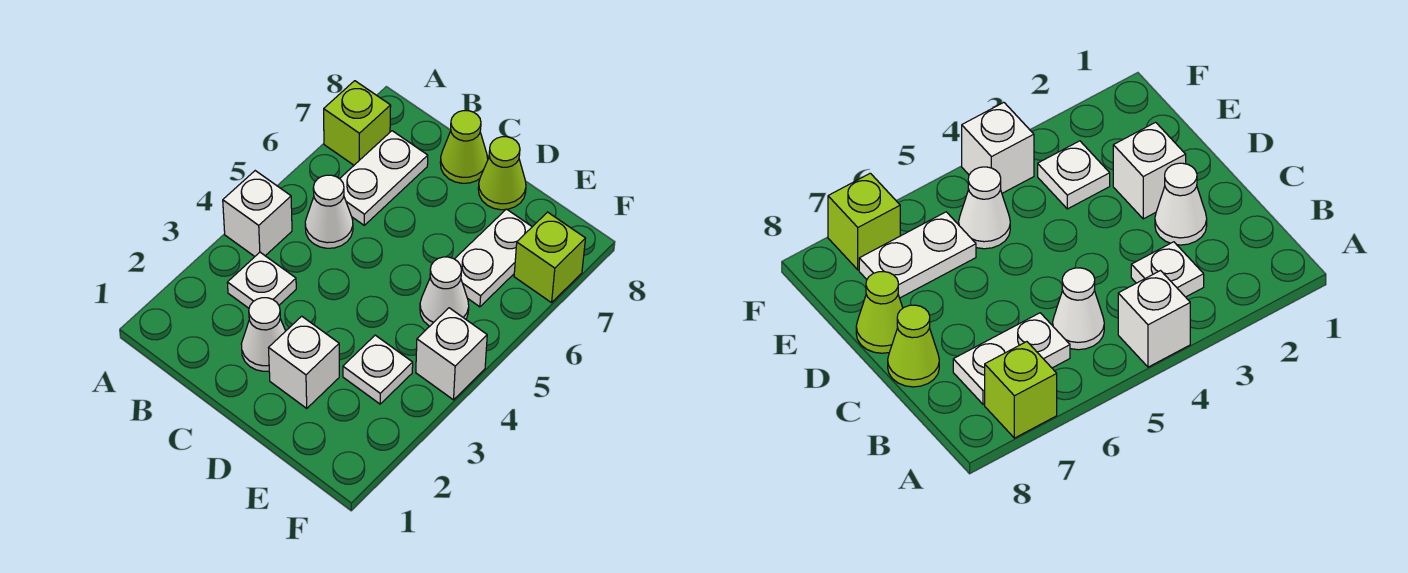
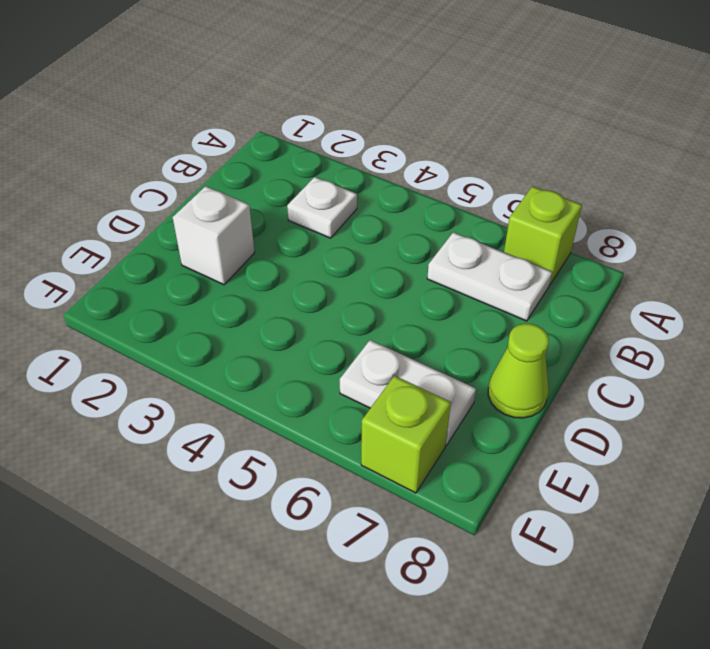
none -> white brick A4 level 1
none -> white cone B5 level 1
none -> white cone C2 level 1

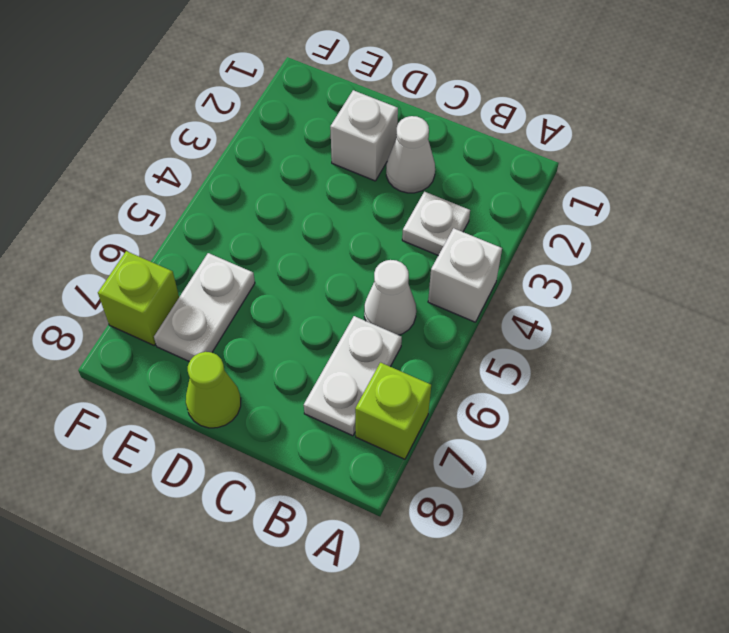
none -> lime cone C8 level 1
none -> white plate E3 level 1
none -> white cone E5 level 1

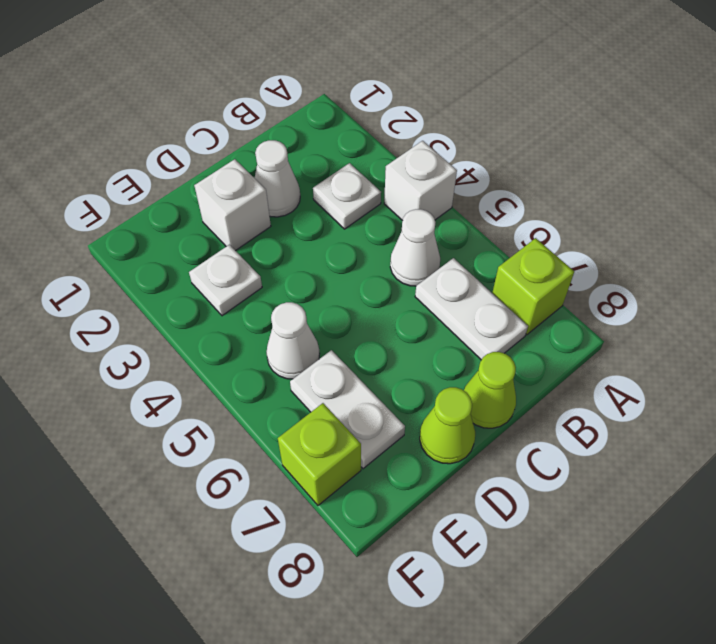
none -> white brick F4 level 1

